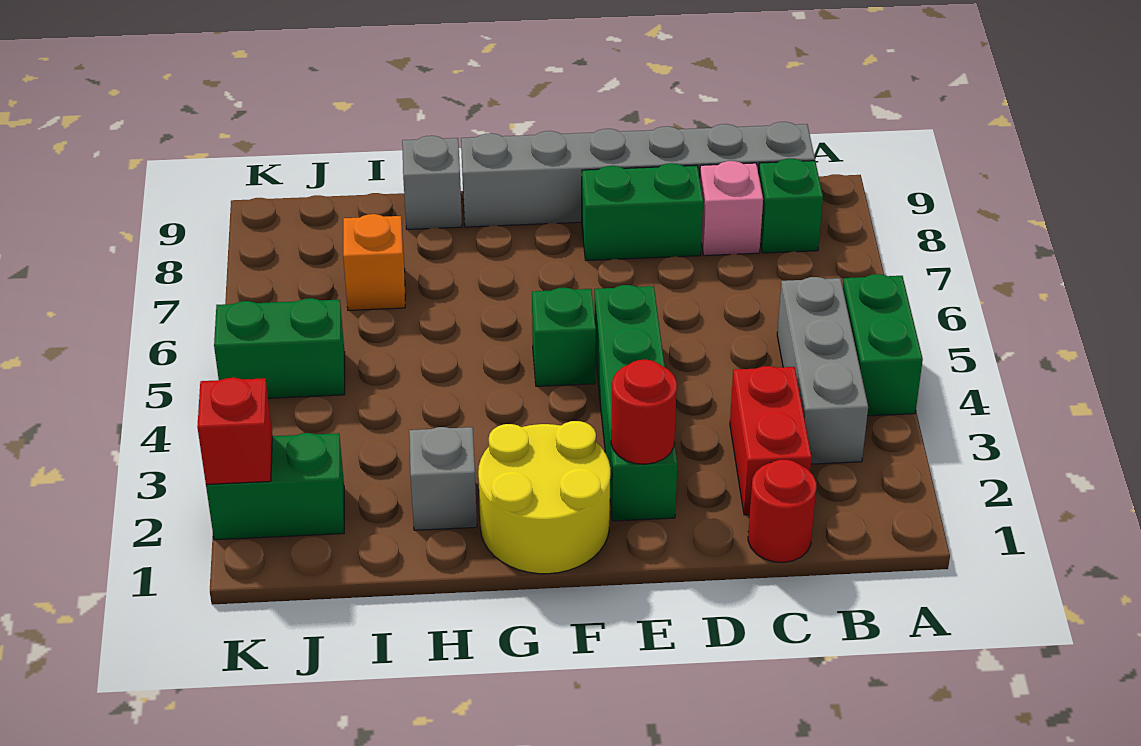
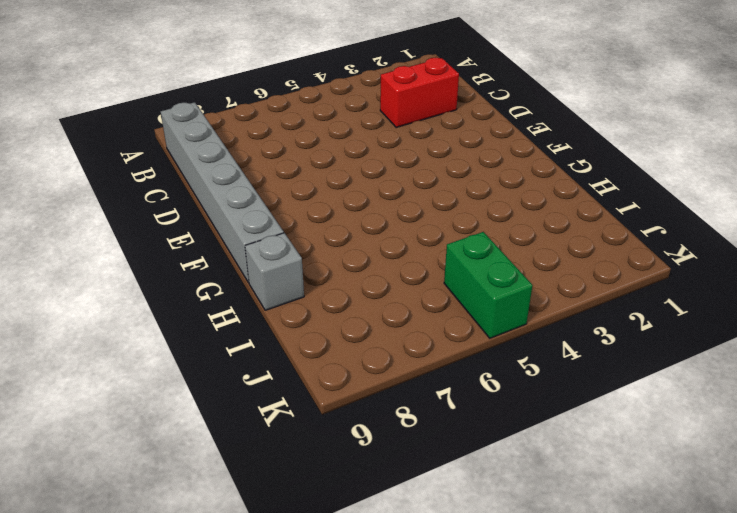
none -> green brick A4:A5 level 1
none -> grey brick B3:B5 level 1
none -> green brick B8 level 1

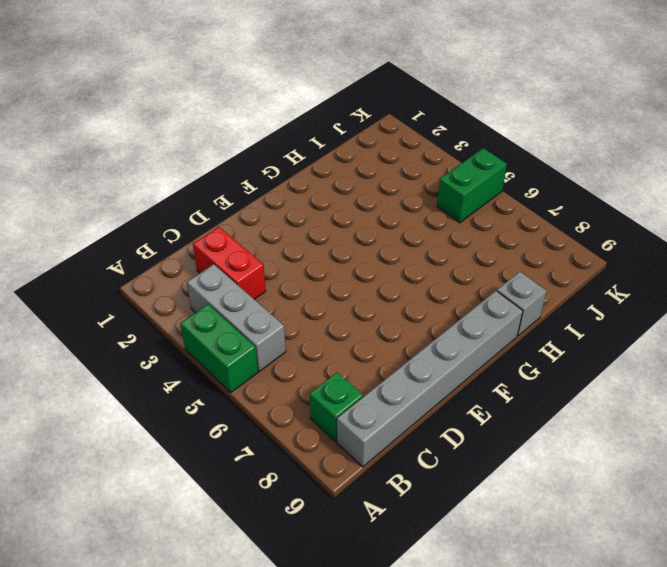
none -> red round brick C1 level 1
none -> pink brick C8 level 1
none -> green brick D8:E8 level 1

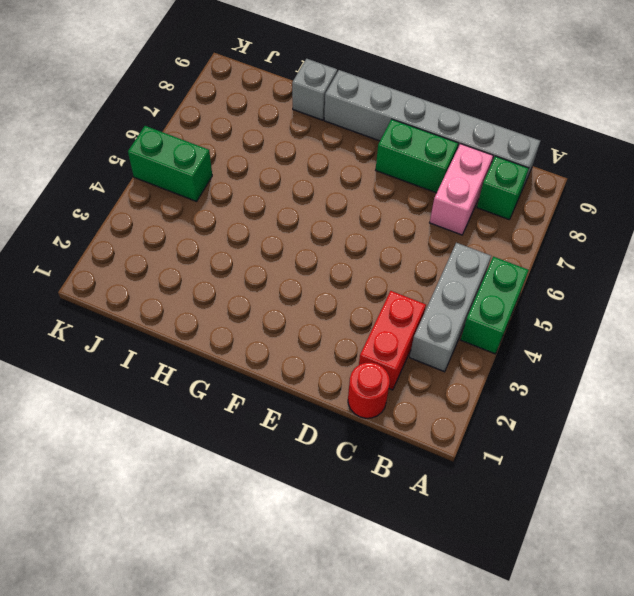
pink brick C7:C8 level 1 -> pink brick C8 level 1
none -> green brick E2:E5 level 1
none -> yellow round brick F1:G2 level 1
none -> green brick F5 level 1

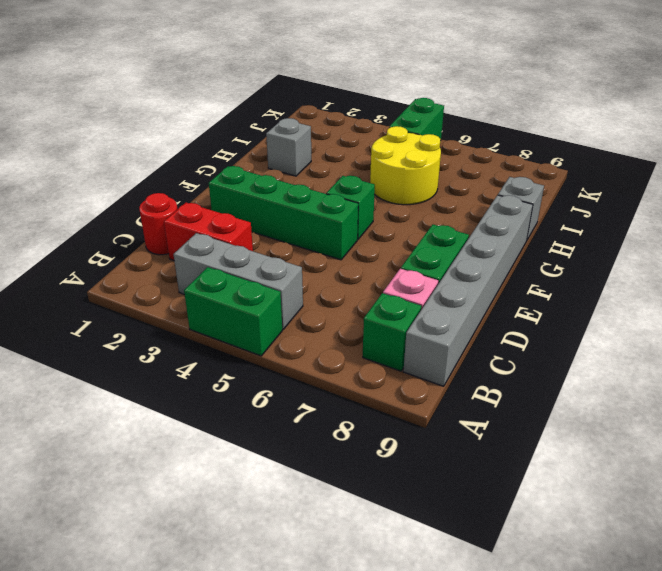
yellow round brick H5:I6 level 1 -> yellow round brick F1:G2 level 1
none -> orange brick I7 level 1
none -> green brick J2:K2 level 1
none -> red round brick E2 level 2

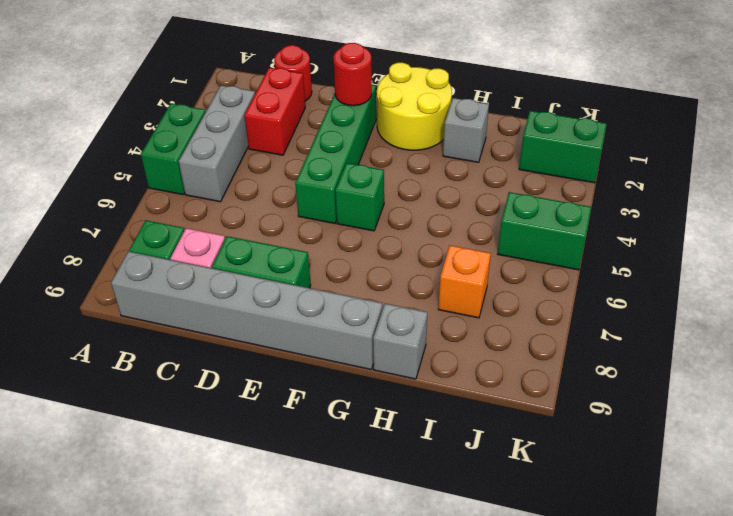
none -> red brick K2 level 2

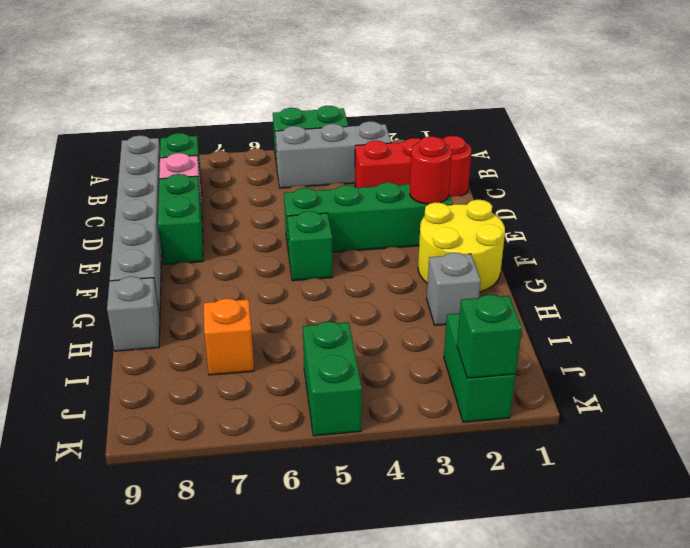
green brick K2 level 2 -> red brick K2 level 2

